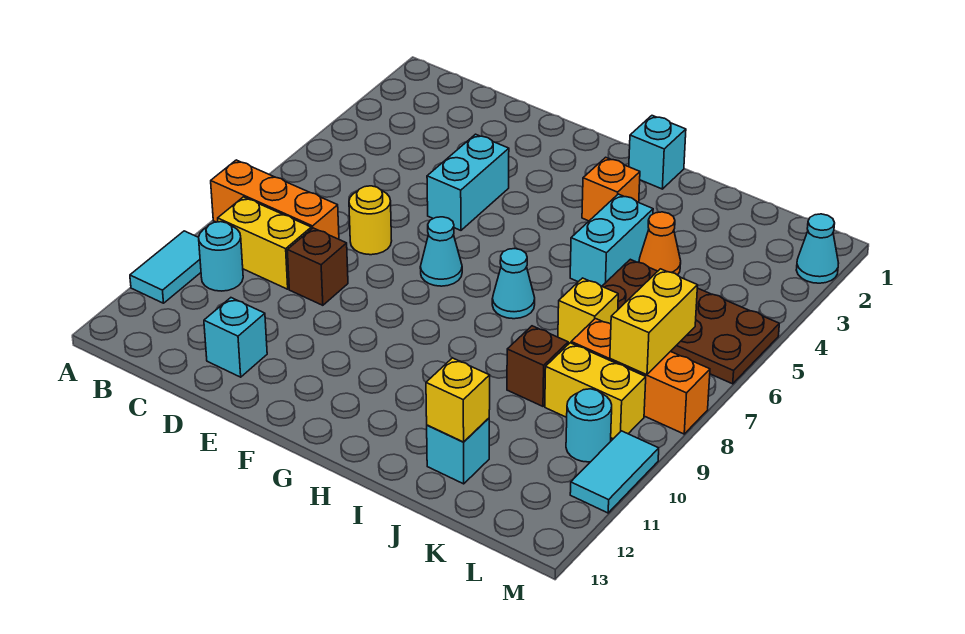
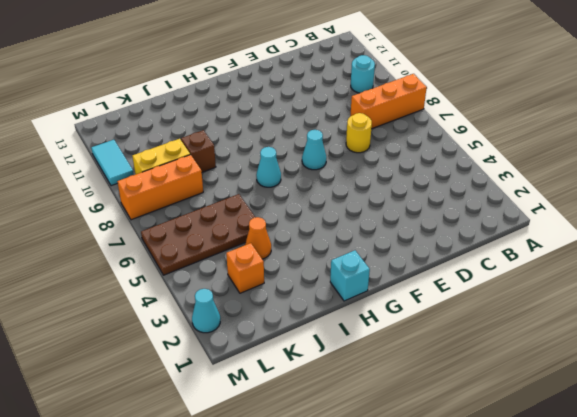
orange brick K3 level 1 -> orange brick H3 level 1
none -> cyan tile A10:A11 level 1
none -> yellow brick B9:C9 level 1
none -> brown brick D9 level 1

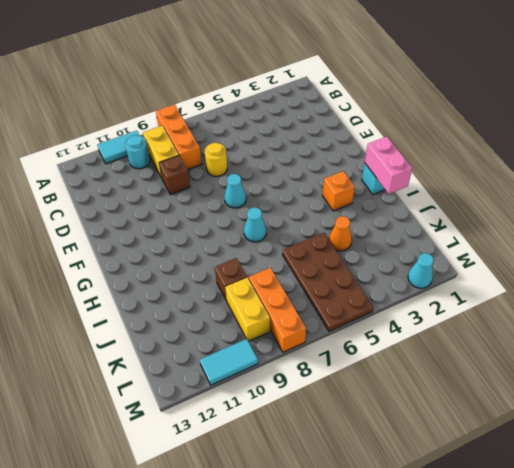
pink brick H1:I1 level 2 -> none
none -> cyan brick D12 level 1
none -> cyan brick E4:E5 level 1
none -> cyan brick I4:I5 level 1

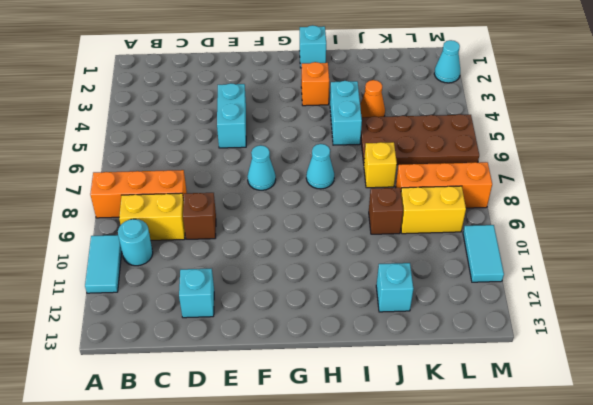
none -> yellow round brick D7 level 1
none -> cyan round brick L10 level 1
none -> yellow brick J12 level 2

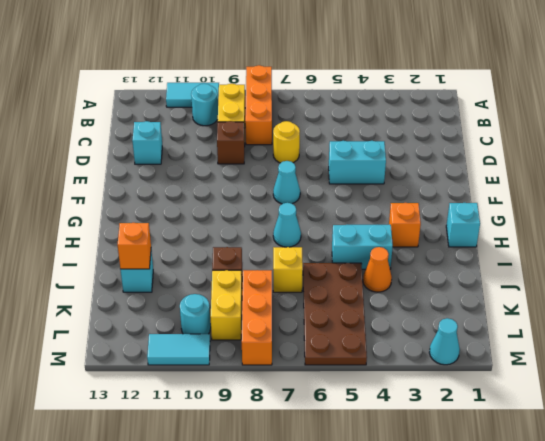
orange brick J12 level 2 -> yellow brick J12 level 2
none -> yellow brick L7:L8 level 2

